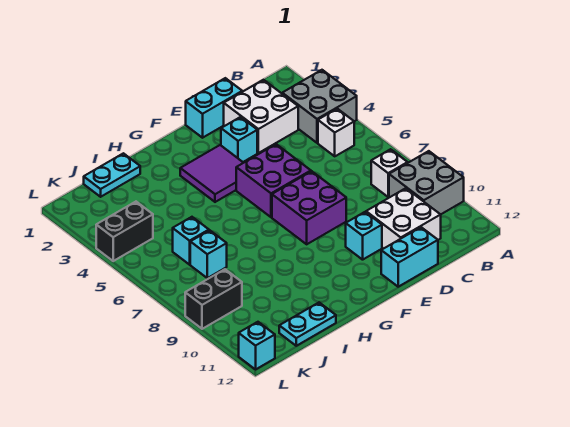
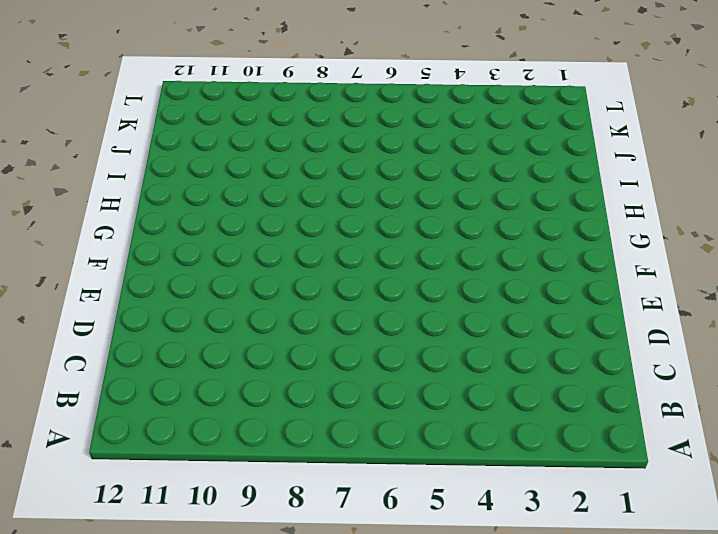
none -> grey brick A3:B4 level 1
none -> grey brick A9:B10 level 1
none -> white brick B5 level 1

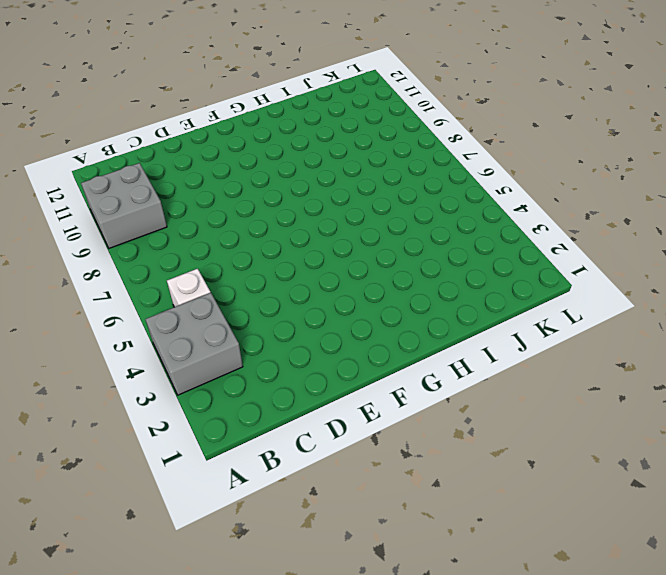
none -> white brick B8 level 1
none -> white brick C2:D3 level 1
none -> white brick C10:D11 level 1

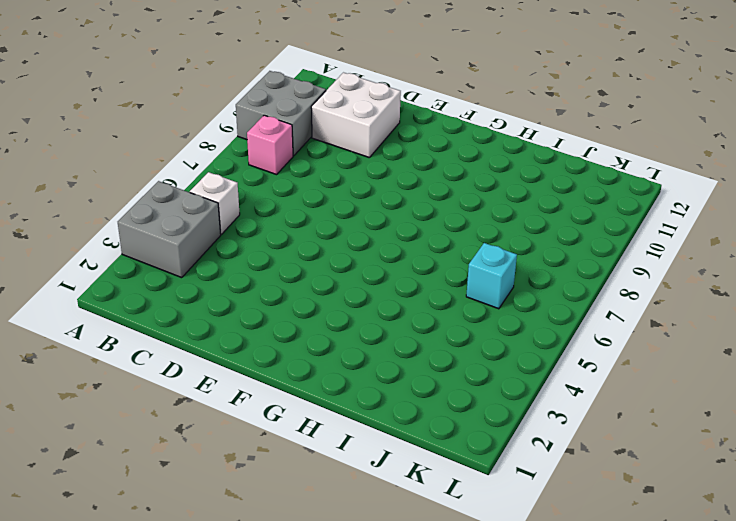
pink brick B8 level 1 -> white brick B8 level 1
none -> white brick C2:D3 level 1
none -> cyan brick D1:E1 level 1
none -> cyan brick D12:E12 level 1

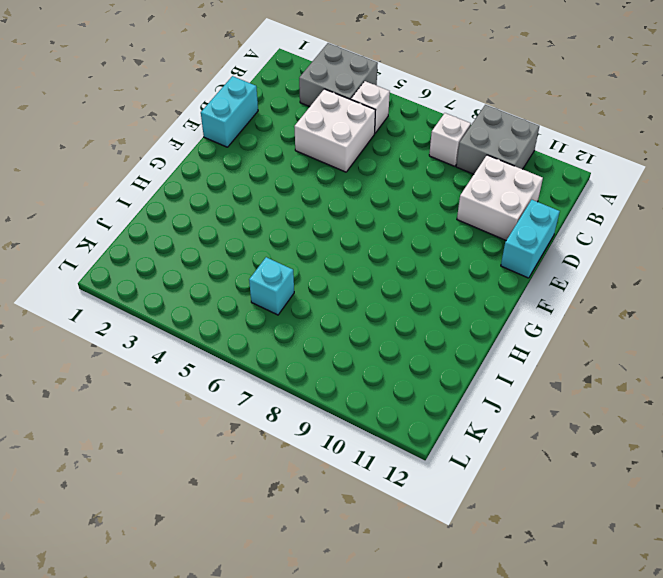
white brick C4:D5 level 1 -> white brick C2:D3 level 1
none -> cyan brick E3 level 1
none -> purple brick E5:F6 level 1
none -> purple brick E7:F8 level 1

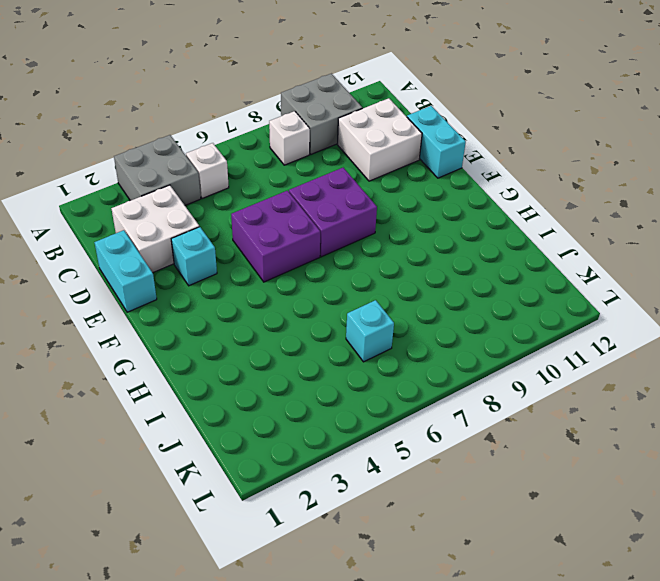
none -> cyan brick E10 level 1
none -> purple tile F3:G4 level 1
none -> cyan plate I1:J1 level 1

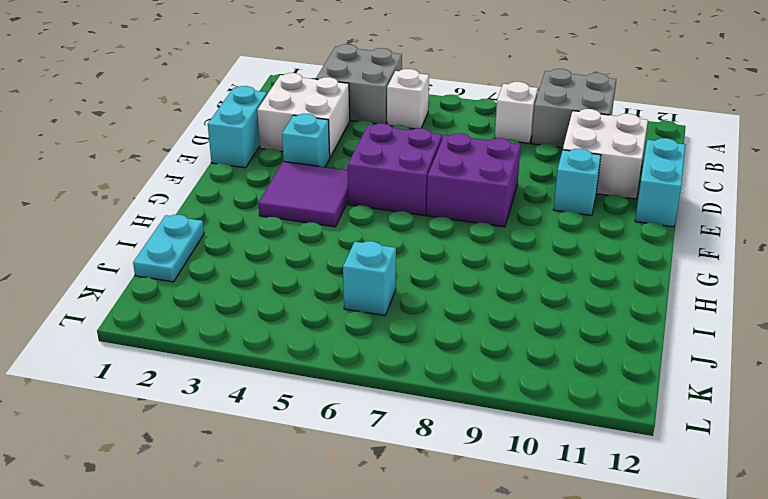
none -> cyan plate I12:J12 level 1
none -> cyan brick J7 level 1
none -> black brick K4:L4 level 1

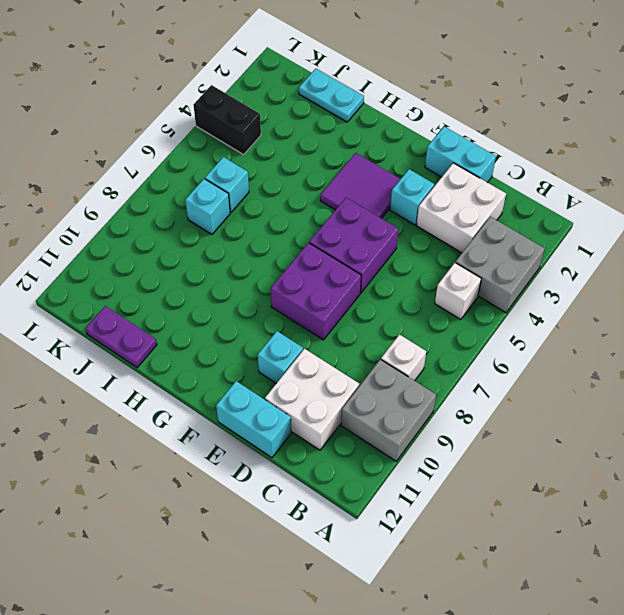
purple plate I12:J12 level 1 -> cyan plate I12:J12 level 1
none -> black brick K9:L9 level 1
none -> cyan brick L12 level 1

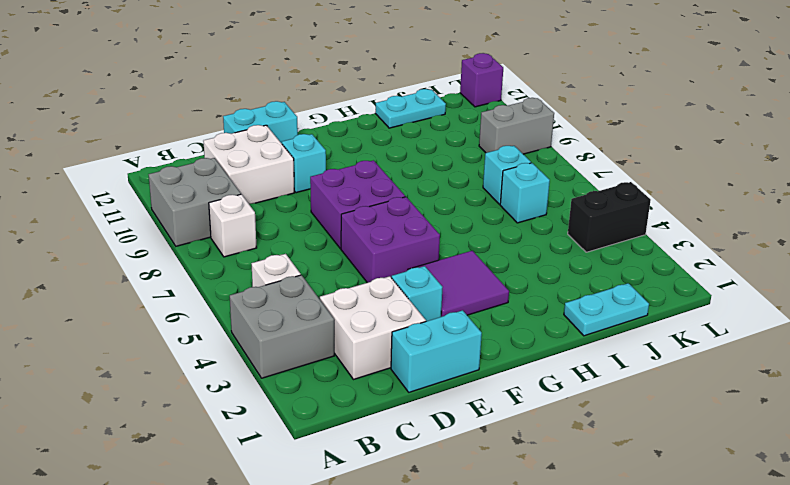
grey brick K9:L9 level 1 -> black brick K9:L9 level 1
purple brick L12 level 1 -> cyan brick L12 level 1

